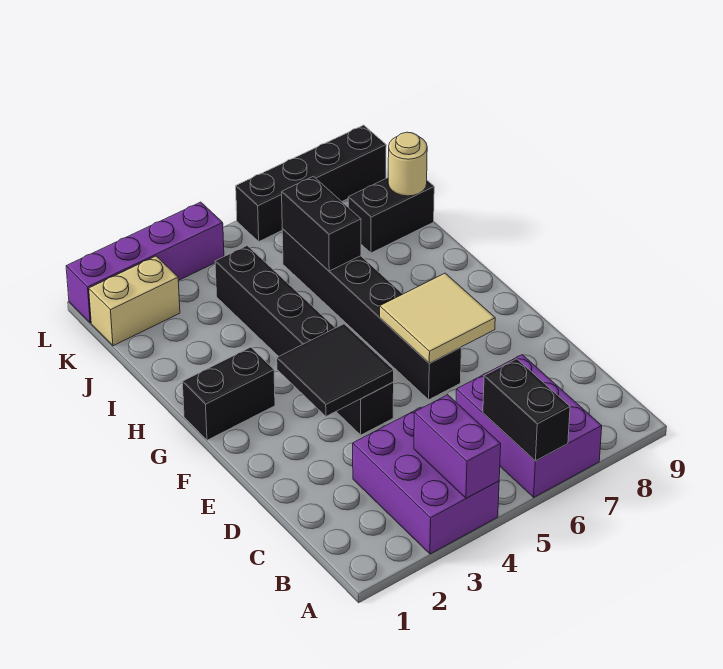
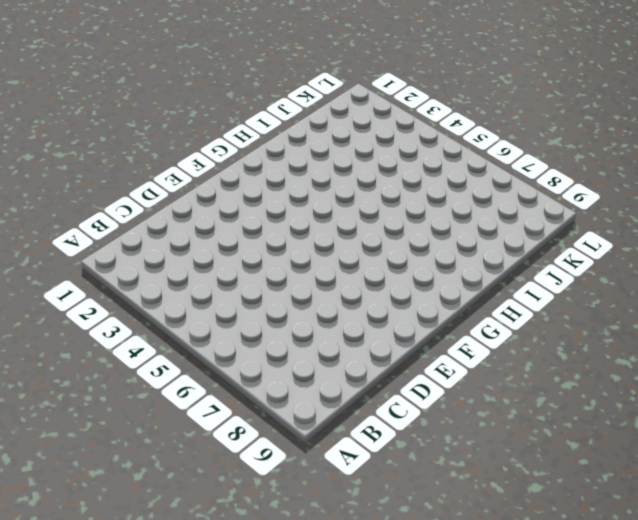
none -> purple brick A3:C4 level 1
none -> purple brick A6:C7 level 1
none -> black brick E4:J4 level 1

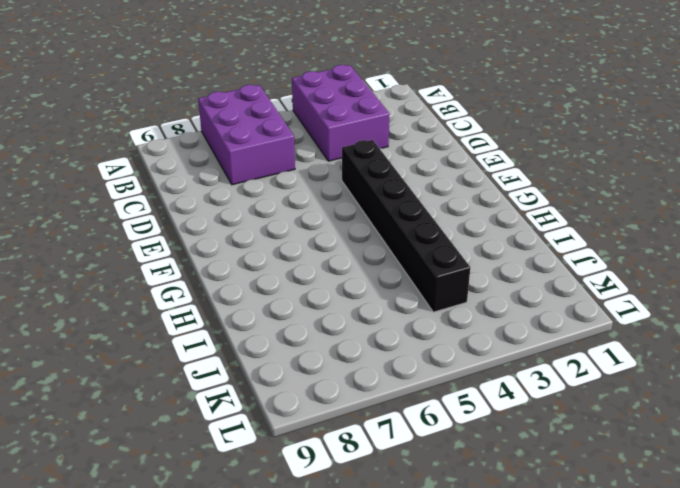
none -> black brick E6:J6 level 1
none -> black brick G1:G2 level 1
none -> black brick J8:J9 level 1

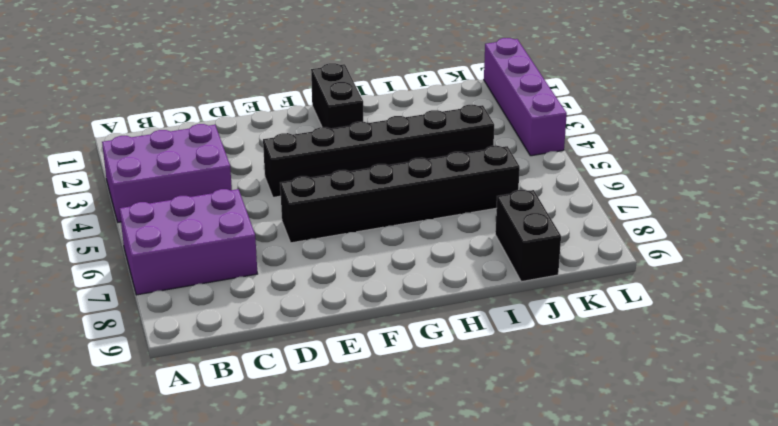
none -> tan brick K1:K2 level 1
none -> black brick L6:L9 level 1
none -> purple brick A4:B4 level 2

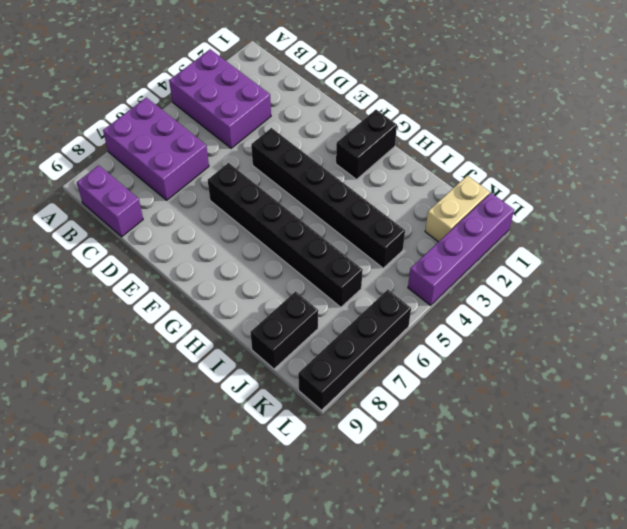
purple brick B9:C9 level 1 -> purple brick A4:B4 level 2
none -> black brick A6:B6 level 2
none -> black tile E3:F4 level 2
none -> tan tile E6:F7 level 2

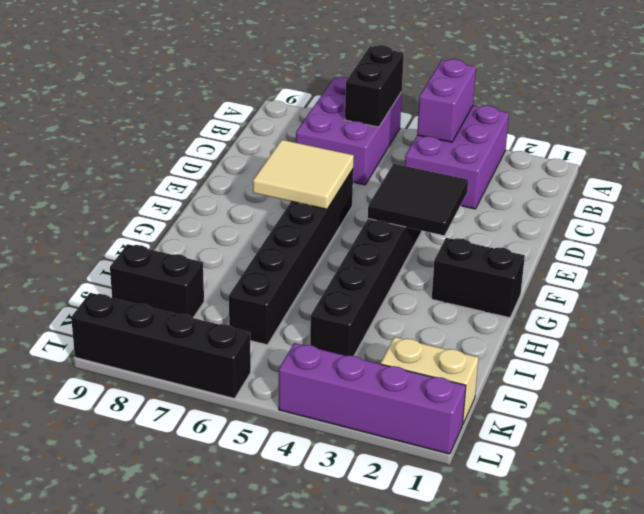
none -> black brick I6:J6 level 2
none -> tan round brick J9 level 2

